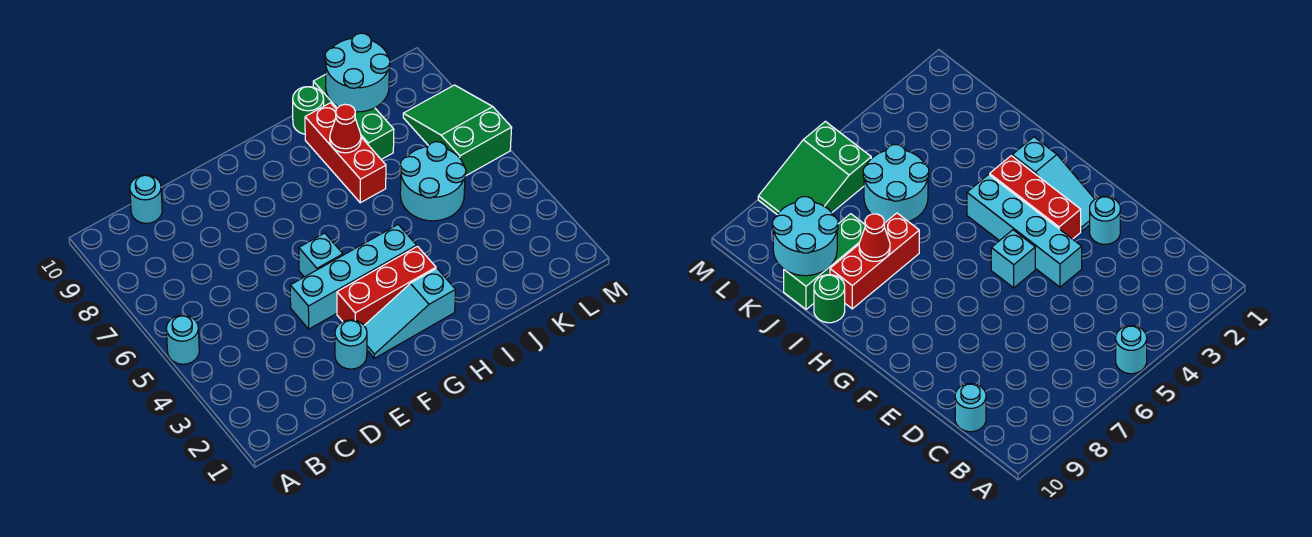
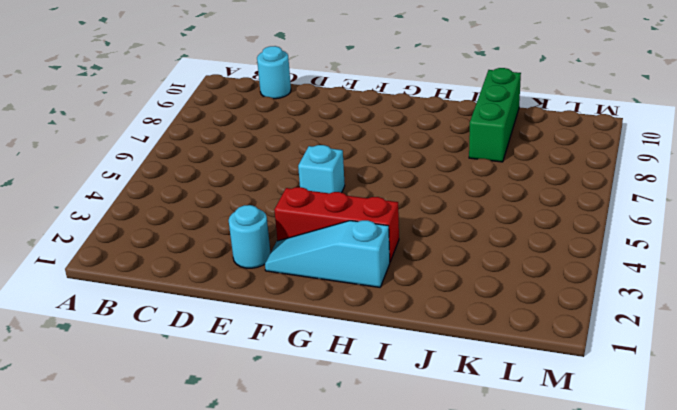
none -> cyan round brick A5 level 1
none -> cyan brick E4:H4 level 1
none -> red brick I7:I9 level 1

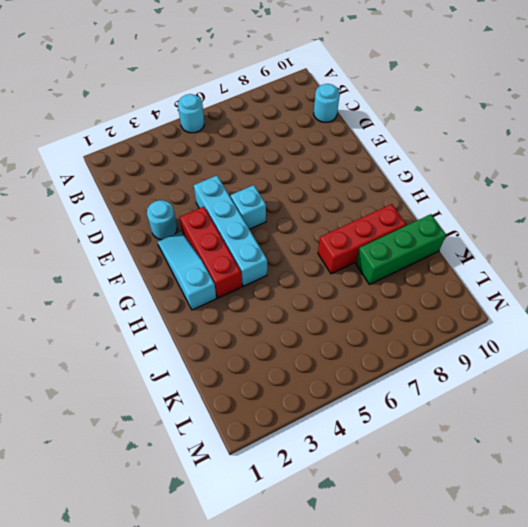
none -> green round brick I10 level 1
none -> cyan round brick J5:K6 level 1
none -> green slope L6:M8 level 1 top 6

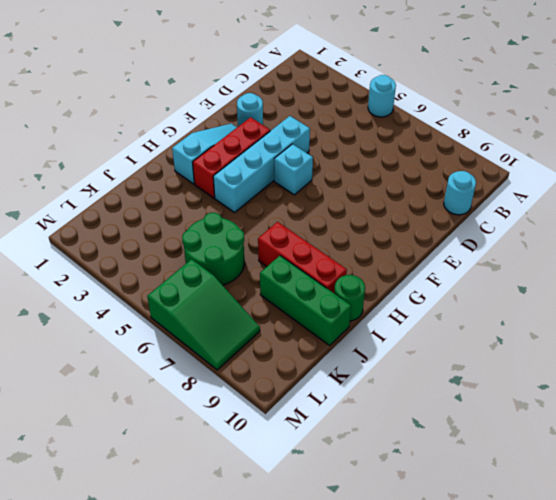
green round brick J5:K6 level 1 -> cyan round brick J5:K6 level 1
none -> red cone I8 level 2
none -> cyan round brick J9:K10 level 2

